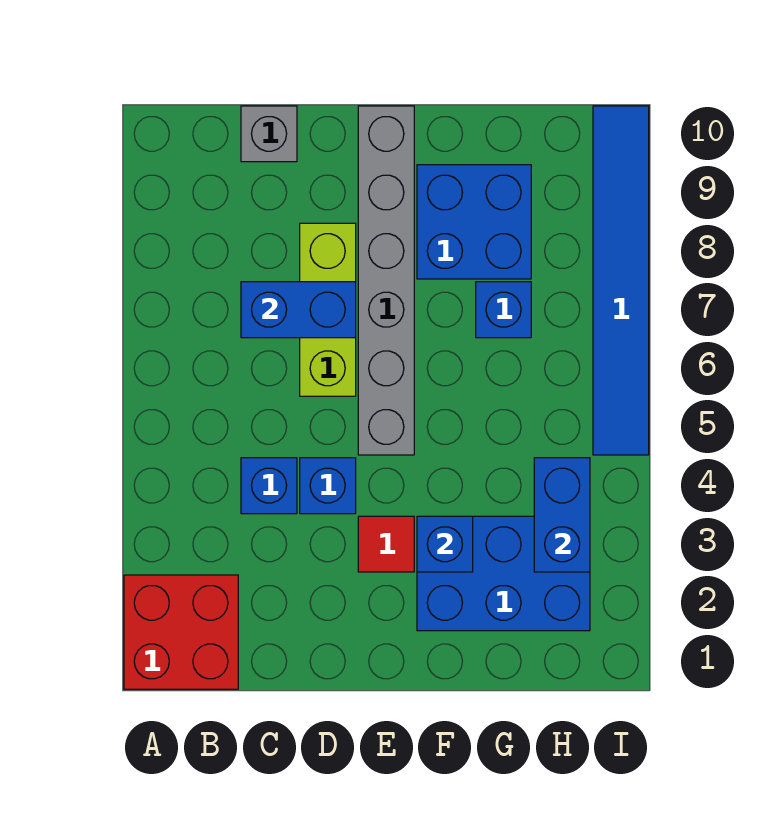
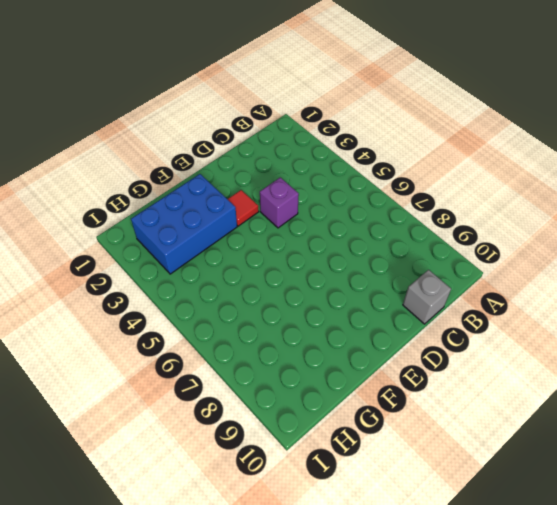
purple brick D4 level 1 -> blue brick D4 level 1
none -> red brick A1:B2 level 1
none -> blue brick C4 level 1
none -> lime brick D6:D8 level 1

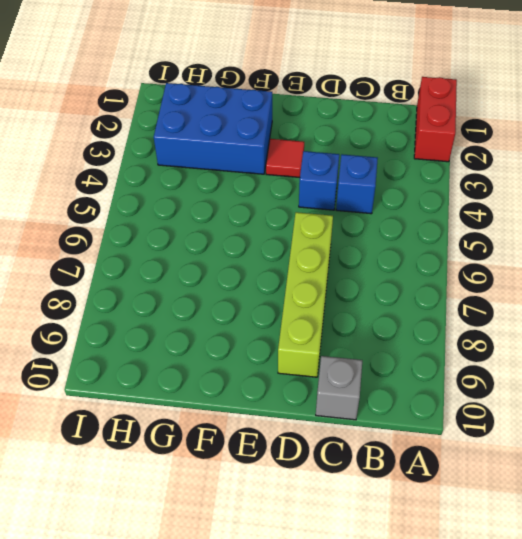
red brick A1:A2 level 1 -> red brick A1:B2 level 1
lime brick D6:D9 level 1 -> lime brick D6:D8 level 1
none -> grey brick E5:E10 level 1
none -> blue brick F8:G9 level 1
none -> blue brick G7 level 1

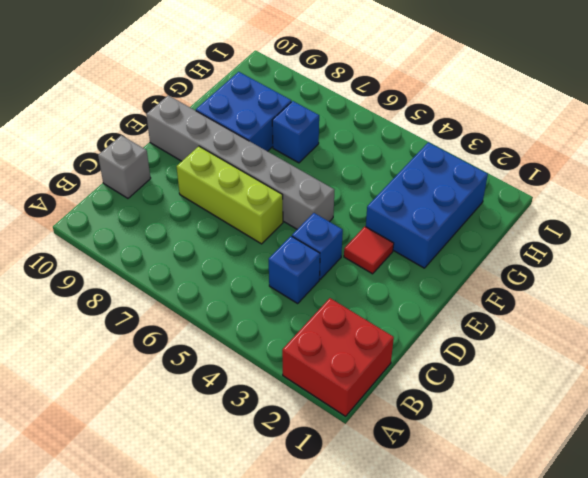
none -> blue tile I5:I10 level 1
none -> blue brick C7:D7 level 2
none -> blue brick F3 level 2

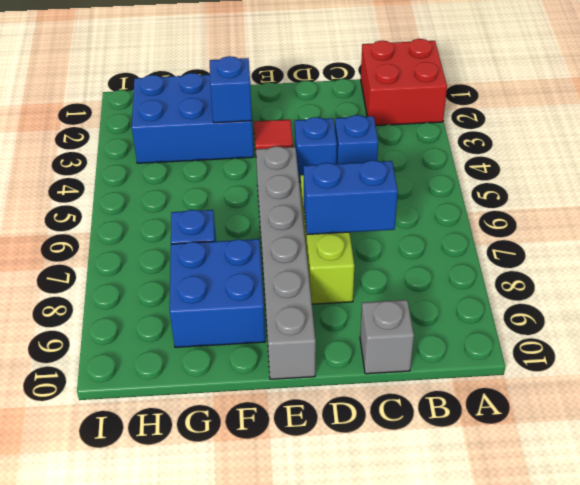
none -> blue tile I5:I10 level 1
none -> blue brick H3:H4 level 2

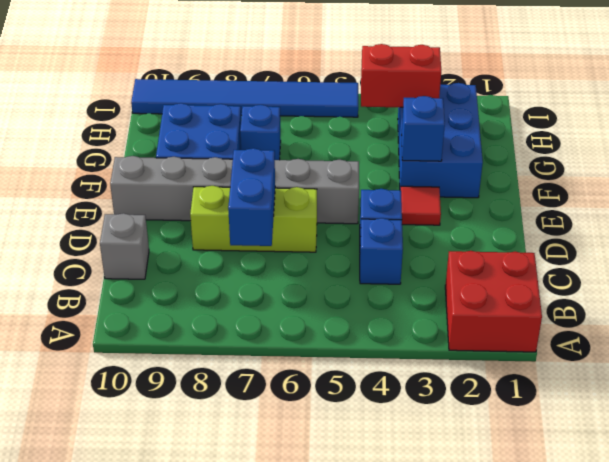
red brick H3:H4 level 2 -> blue brick H3:H4 level 2

